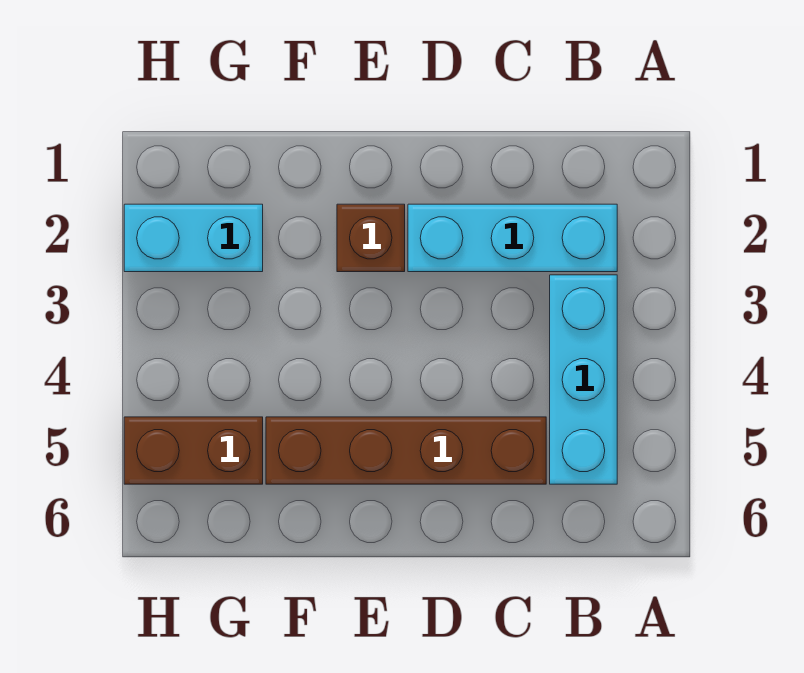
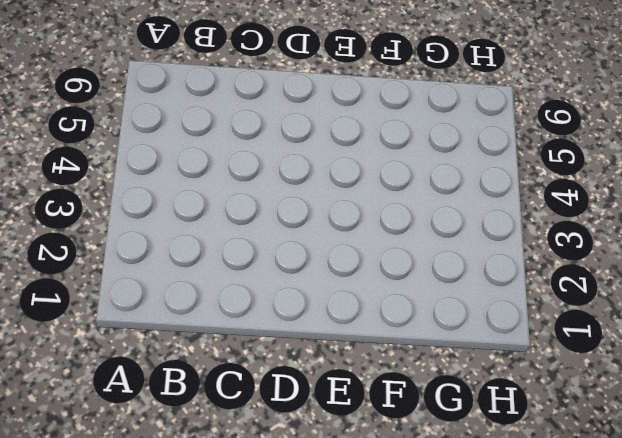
none -> cyan brick B2:D2 level 1
none -> cyan brick B3:B5 level 1

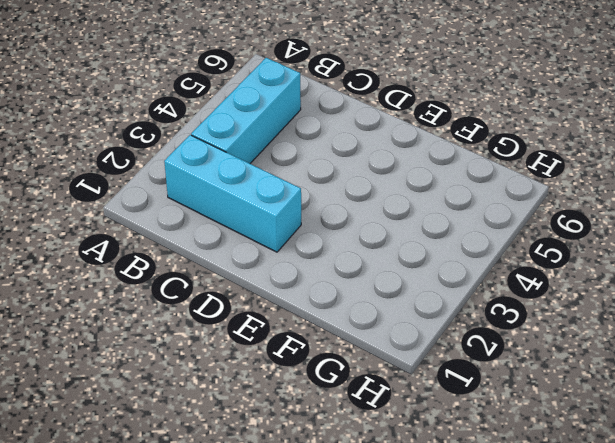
none -> brown brick C5:F5 level 1
none -> brown brick E2 level 1

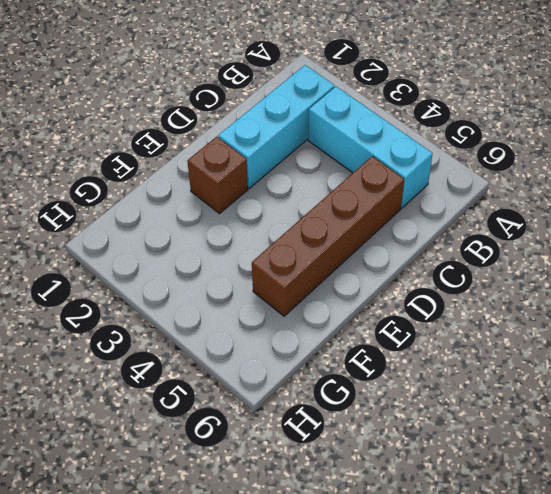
none -> cyan brick G2:H2 level 1
none -> brown brick G5:H5 level 1

